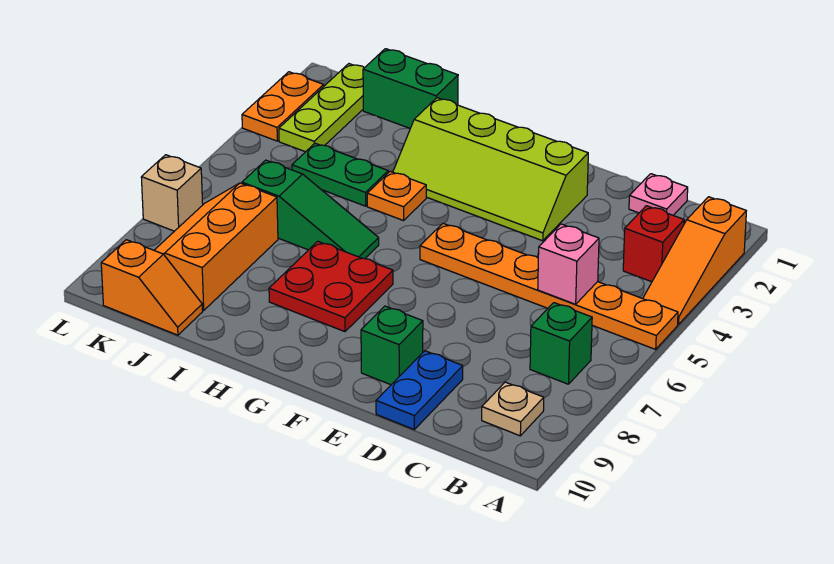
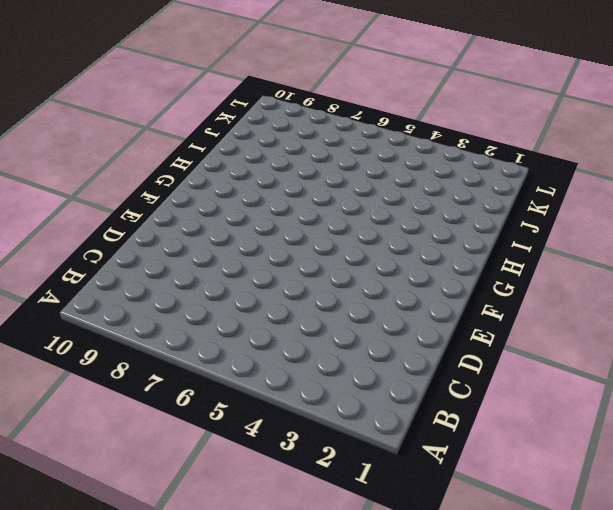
none -> orange slope A2:A4 level 1 top 2
none -> orange plate A5:F5 level 1
none -> red brick B3 level 1

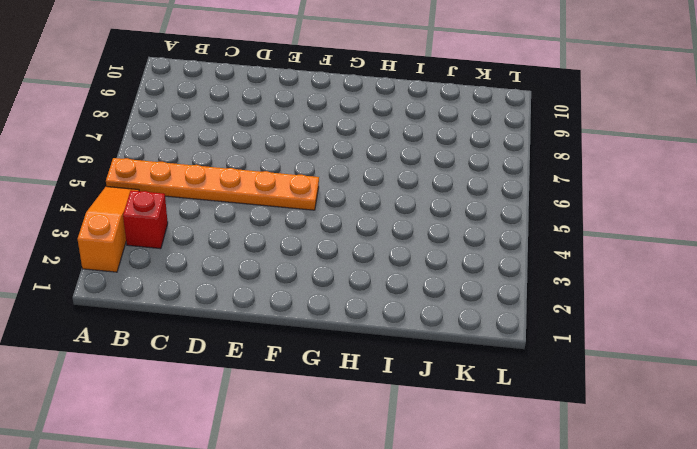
none -> green brick B7 level 1
none -> tan plate B9 level 1
none -> pink plate C1 level 1

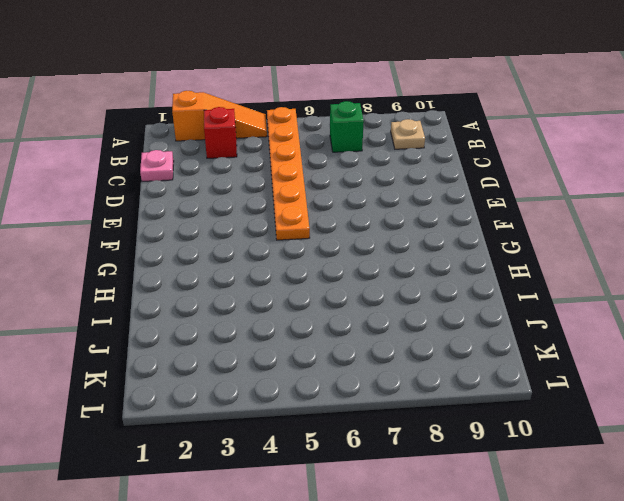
none -> blue plate D9:D10 level 1
none -> lime slope E2:H3 level 1 top 2
none -> green brick E9 level 1

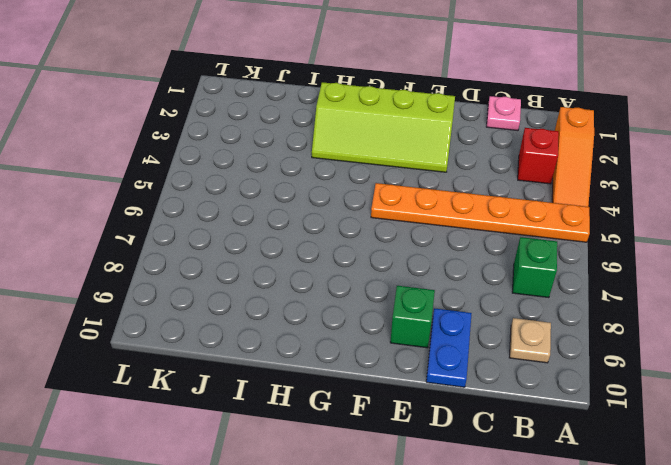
none -> red plate G7:H8 level 1
none -> orange plate H4 level 1
none -> green slope H6:J6 level 1 top J

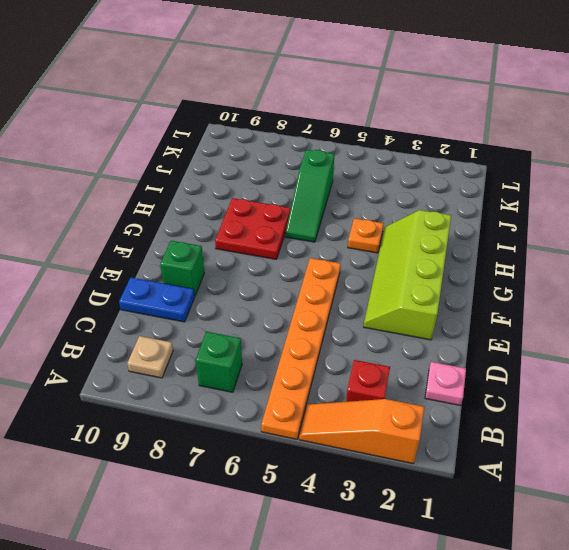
none -> green brick I1:J1 level 1
none -> green plate I4:J4 level 1
none -> orange slope J7:K9 level 1 top J

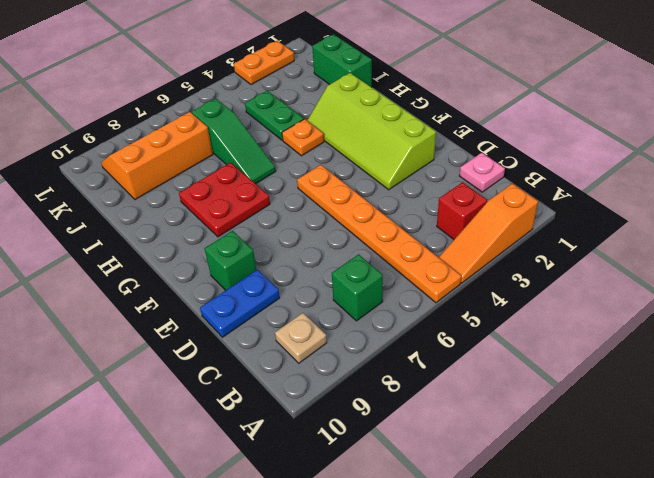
none -> orange slope J10:K10 level 1 top K
none -> lime plate K1:K3 level 1
none -> tan brick L7 level 1

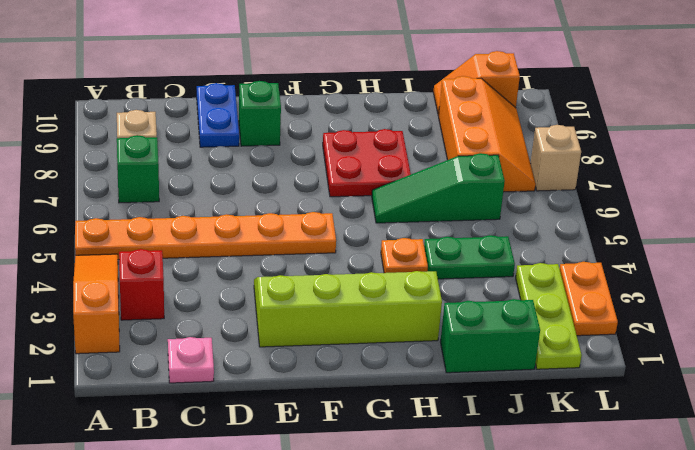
none -> pink brick C5 level 2

